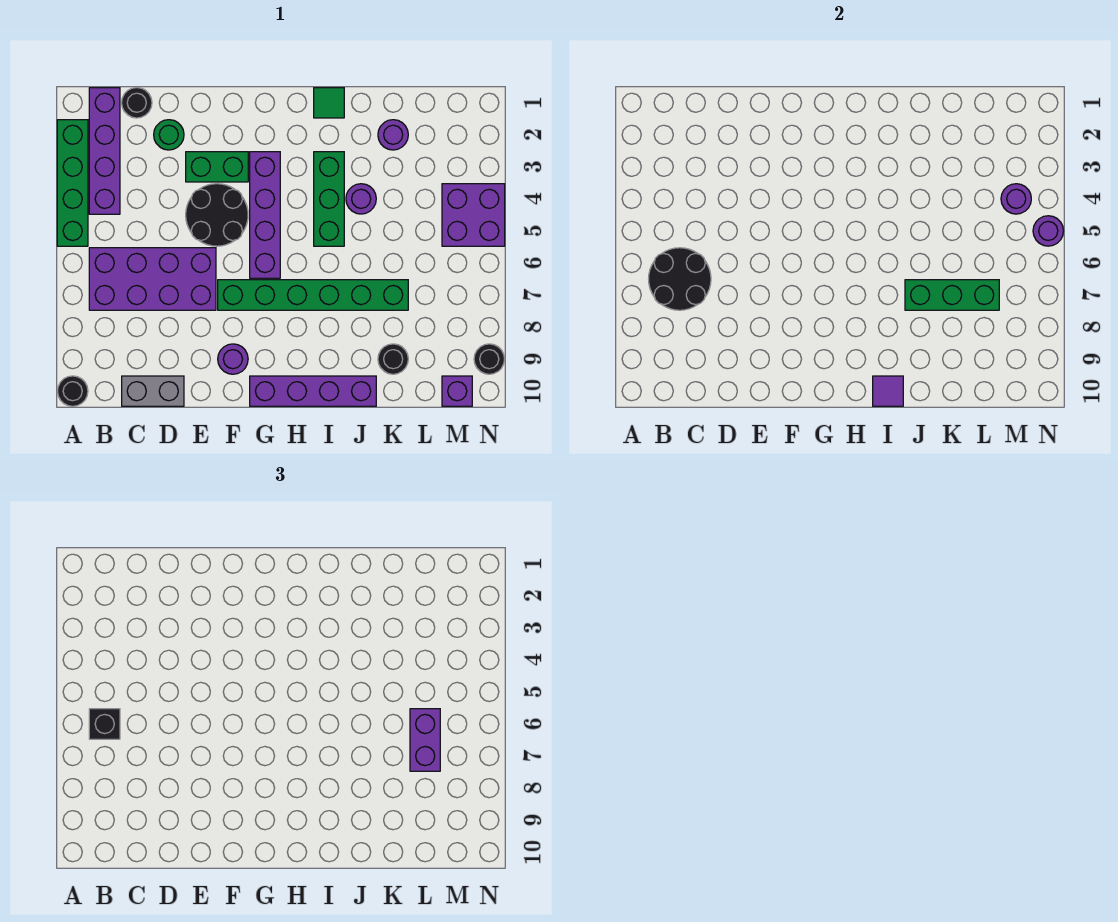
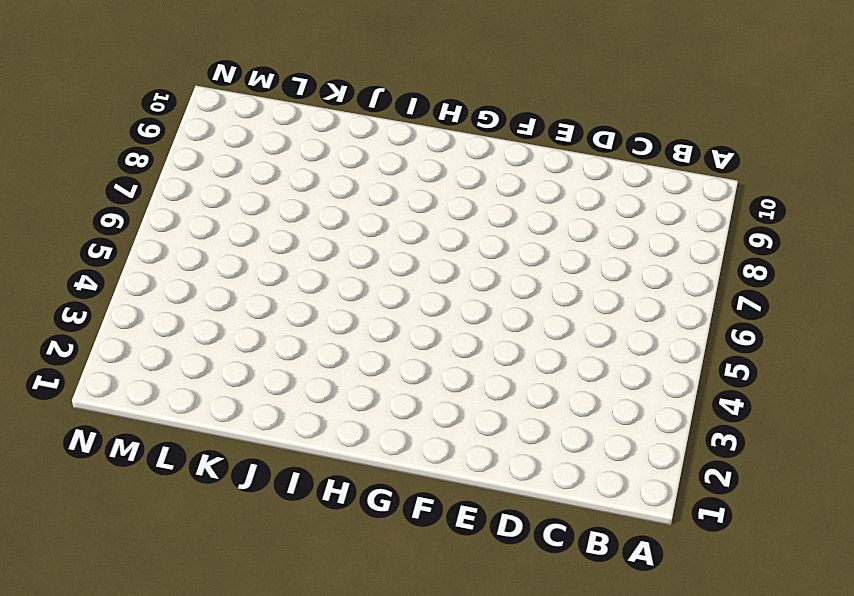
none -> green brick A2:A5 level 1
none -> black round brick A10 level 1
none -> purple brick B1:B4 level 1

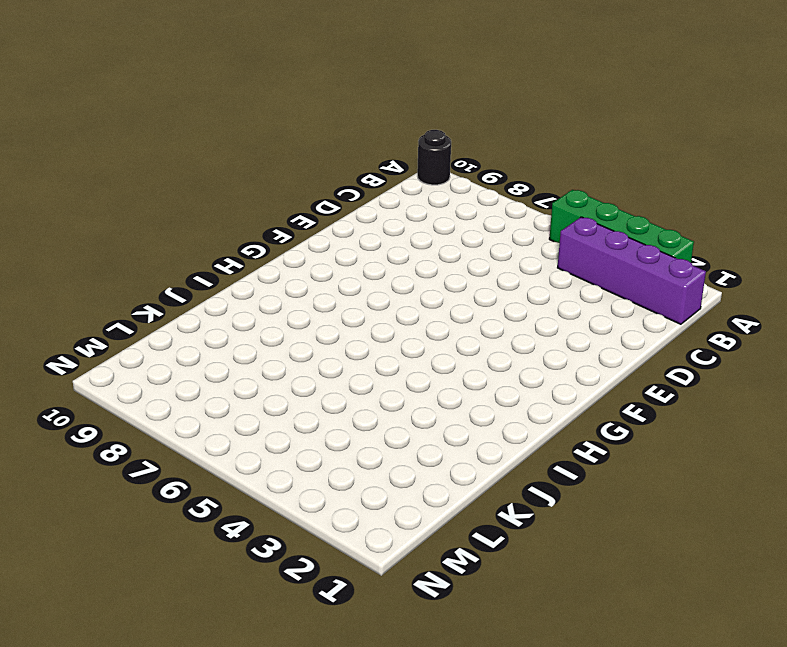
none -> purple brick B6:E7 level 1
none -> black round brick C1 level 1
none -> grey brick C10:D10 level 1

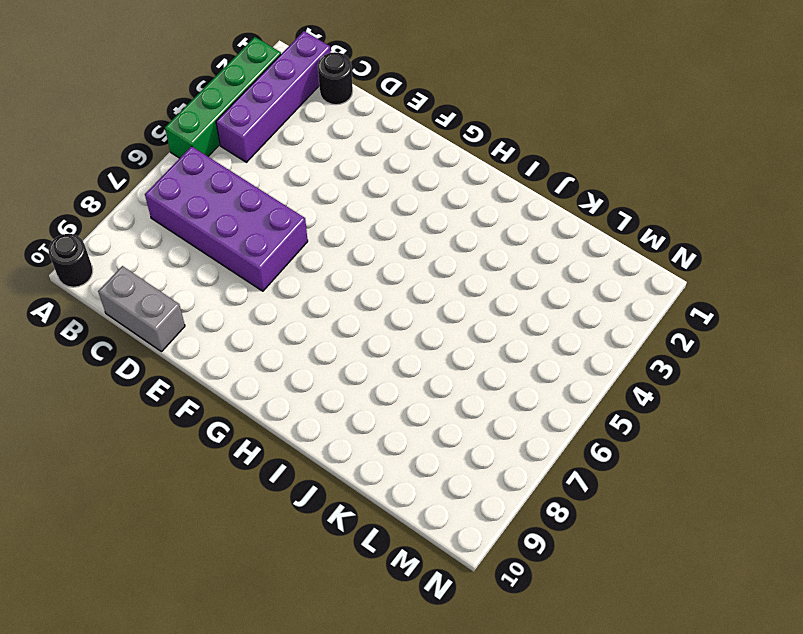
none -> green round brick D2 level 1
none -> green brick E3:F3 level 1
none -> black round brick E4:F5 level 1

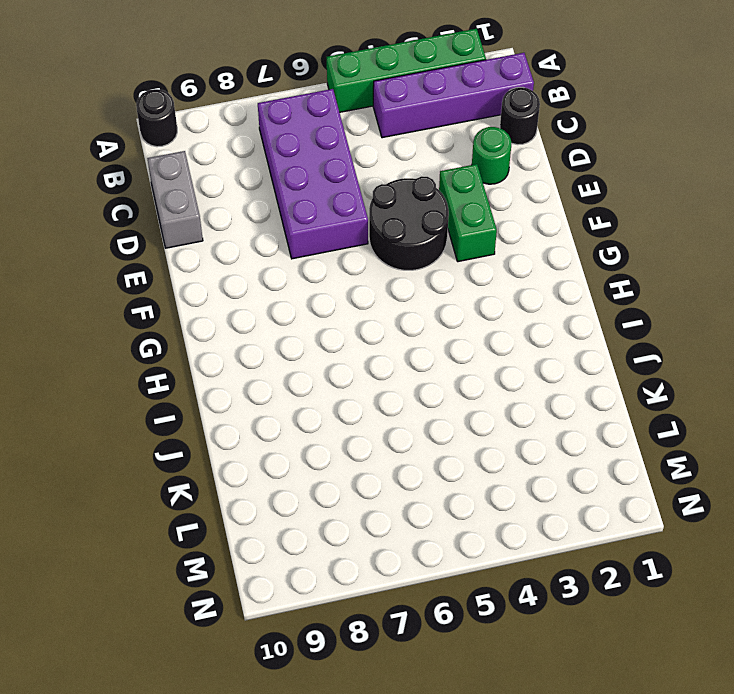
none -> green brick F7:K7 level 1
none -> purple round brick F9 level 1
none -> purple brick G3:G6 level 1

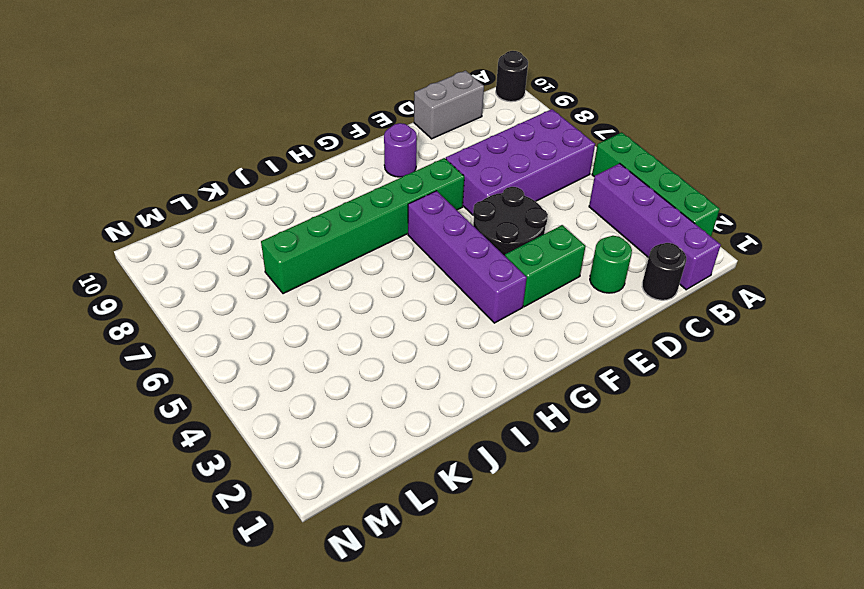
none -> purple brick G10:J10 level 1
none -> green tile I1 level 1
none -> green brick I3:I5 level 1

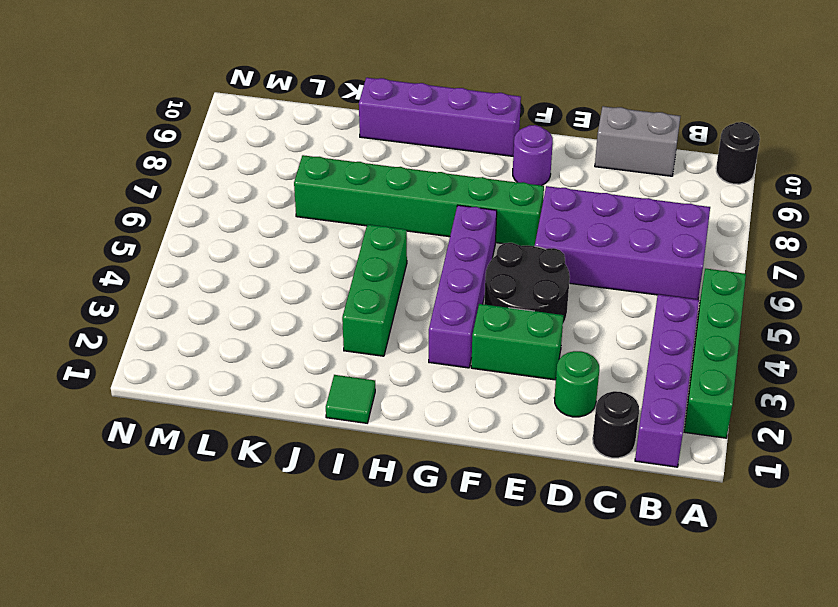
none -> purple round brick J4 level 1
none -> purple round brick K2 level 1
none -> black round brick K9 level 1

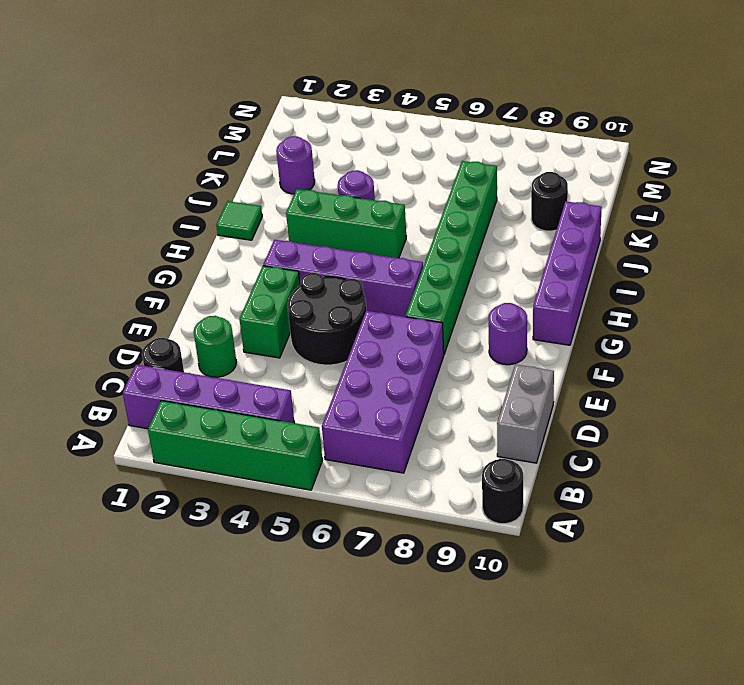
none -> purple brick M4:N5 level 1
none -> purple brick M10 level 1
none -> black round brick N9 level 1

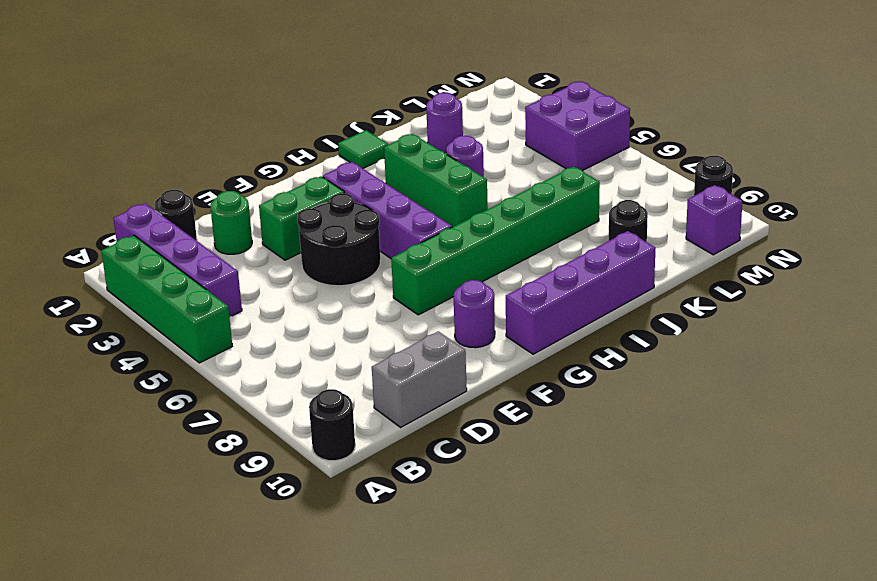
none -> purple brick B6:E7 level 1
none -> black round brick B6:C7 level 2
none -> purple tile I10 level 2

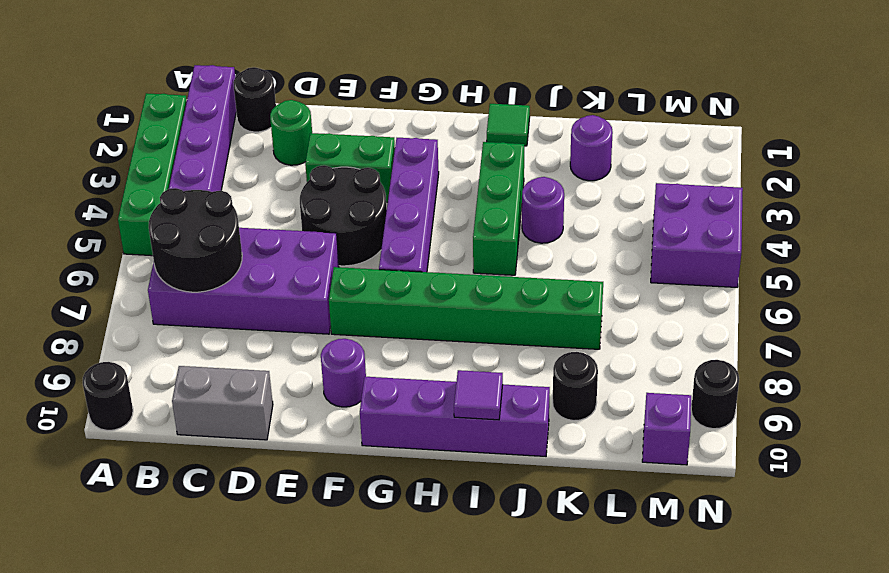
none -> green brick J7:L7 level 2
none -> purple round brick M4 level 2
none -> purple round brick N5 level 2

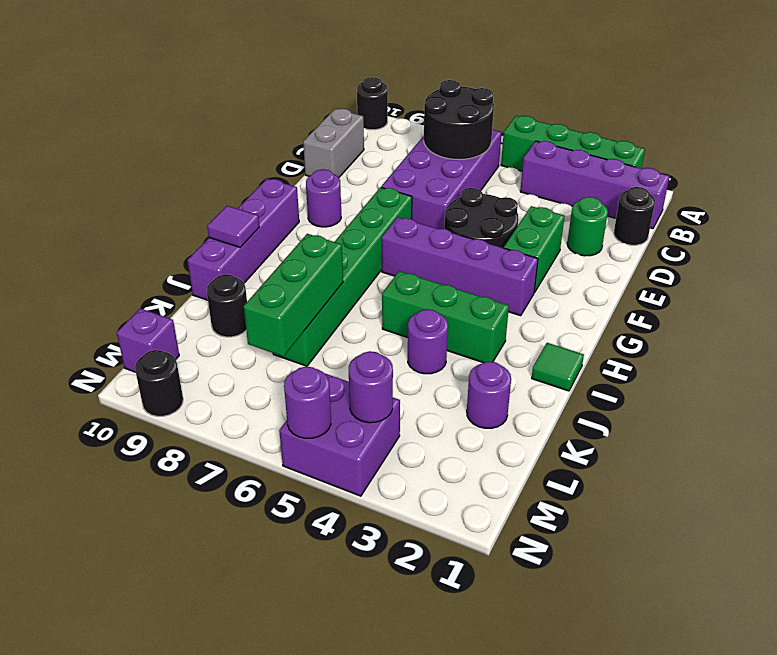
none -> black brick B6 level 3
none -> purple brick L6:L7 level 3

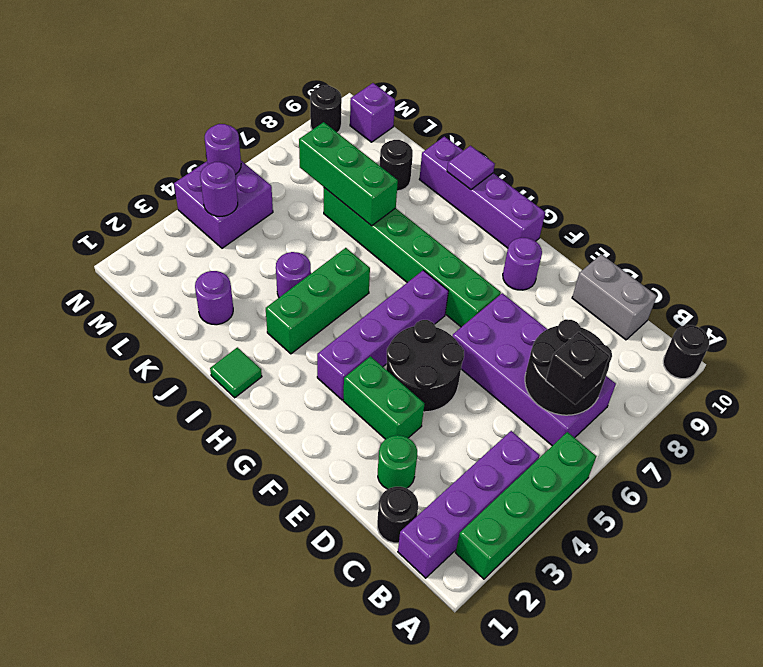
none -> purple brick L6:L7 level 3

